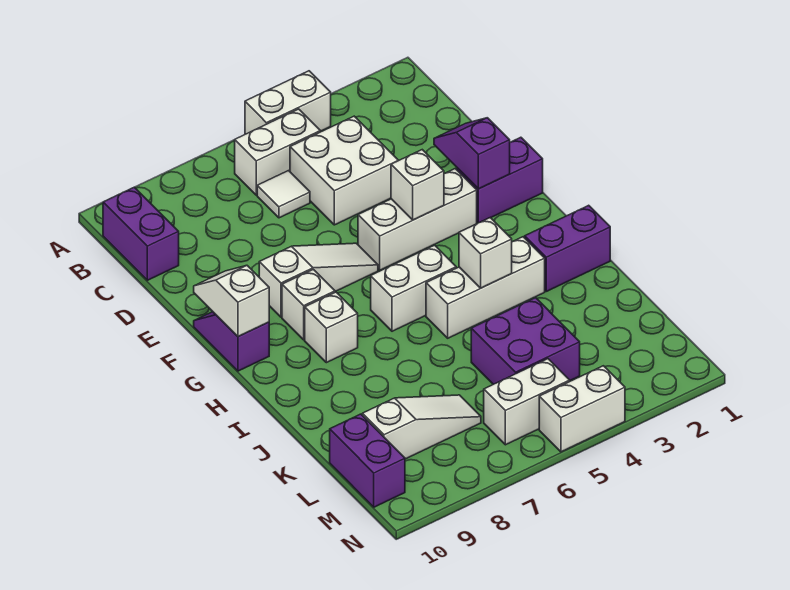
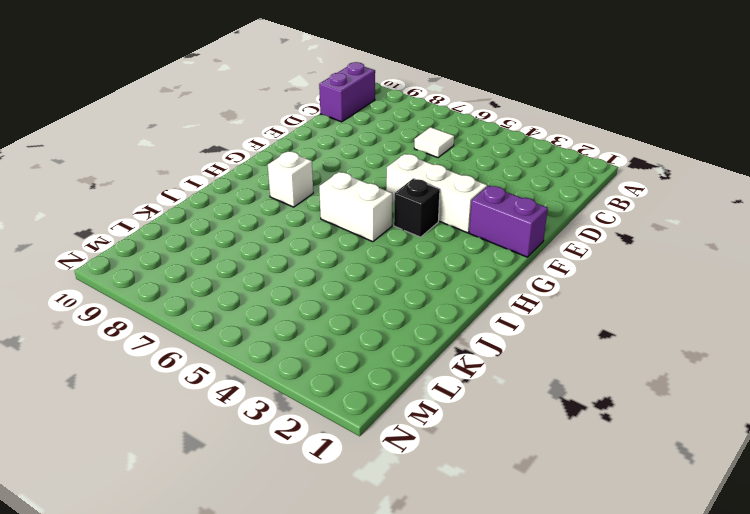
black brick G4 level 1 -> none
none -> white brick A4:A5 level 1
none -> white brick B5:B6 level 1
none -> white brick C4:D5 level 1

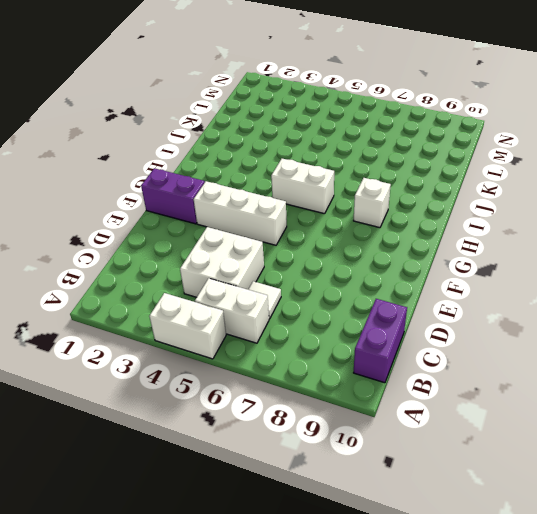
none -> white slope F6:F8 level 1 top 8
none -> purple slope F10:G10 level 1 top G
none -> white brick G8 level 1

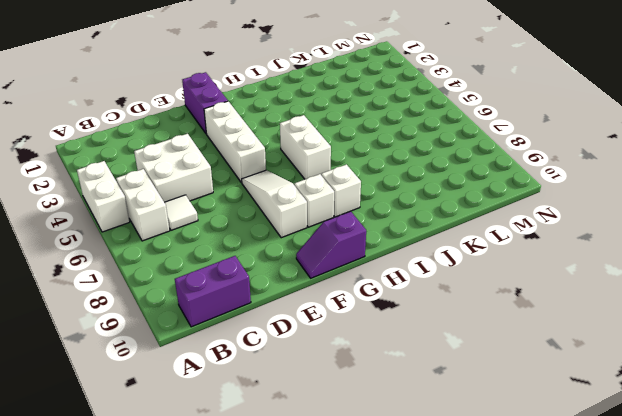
none -> purple brick I1:I2 level 1
none -> white brick I3:I5 level 1
none -> purple brick K4:L5 level 1

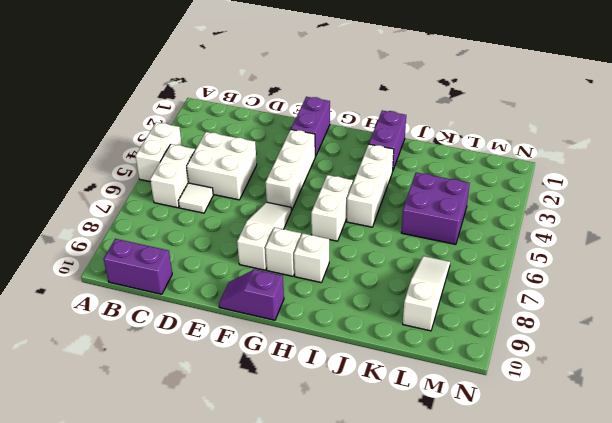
none -> purple brick L10:M10 level 1
none -> white brick M5:M6 level 1
none -> white brick N4:N5 level 1

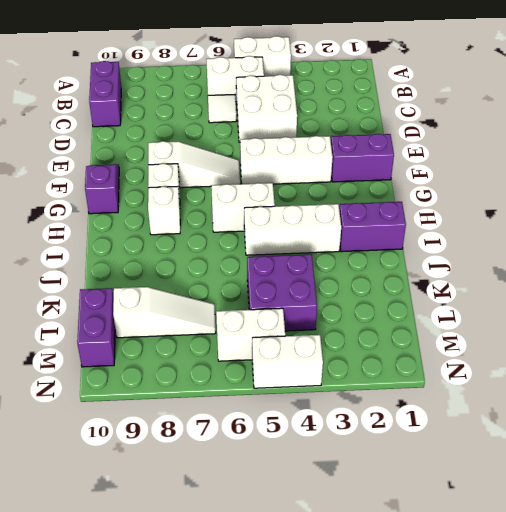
none -> purple slope E2:F2 level 2 top F
none -> white brick F4 level 2
none -> white slope F10:G10 level 2 top G

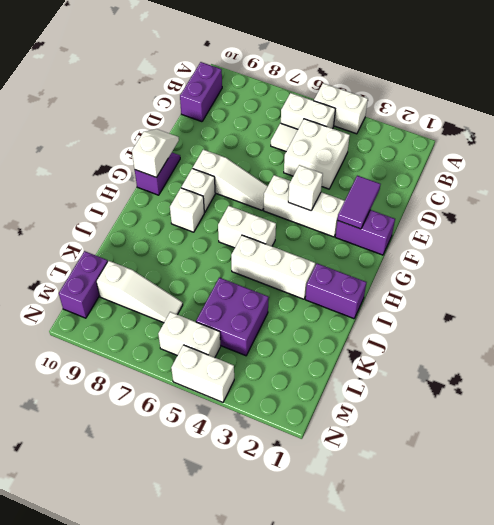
purple tile E2:F2 level 2 -> purple slope E2:F2 level 2 top F
none -> white brick I4 level 2

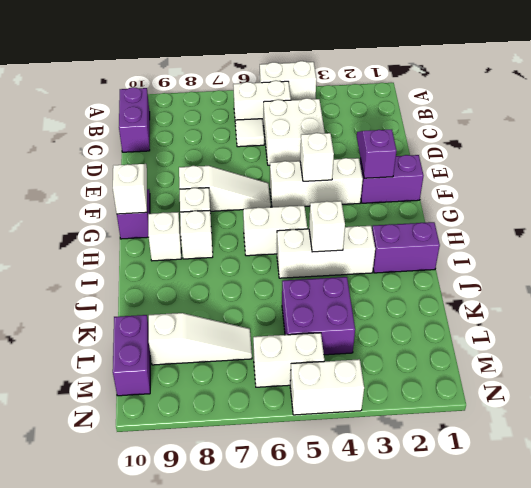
white brick H9 level 1 -> none

